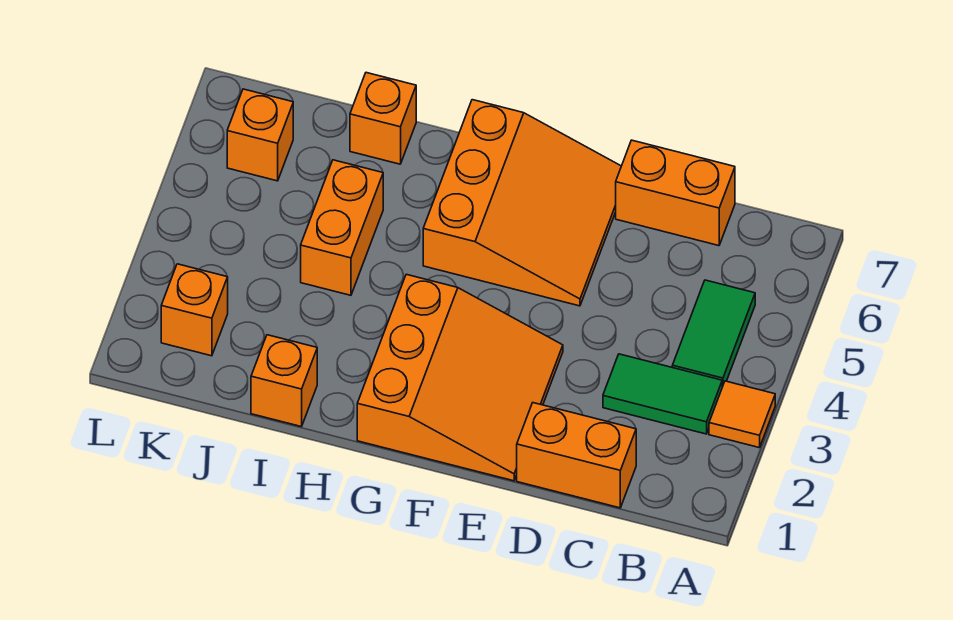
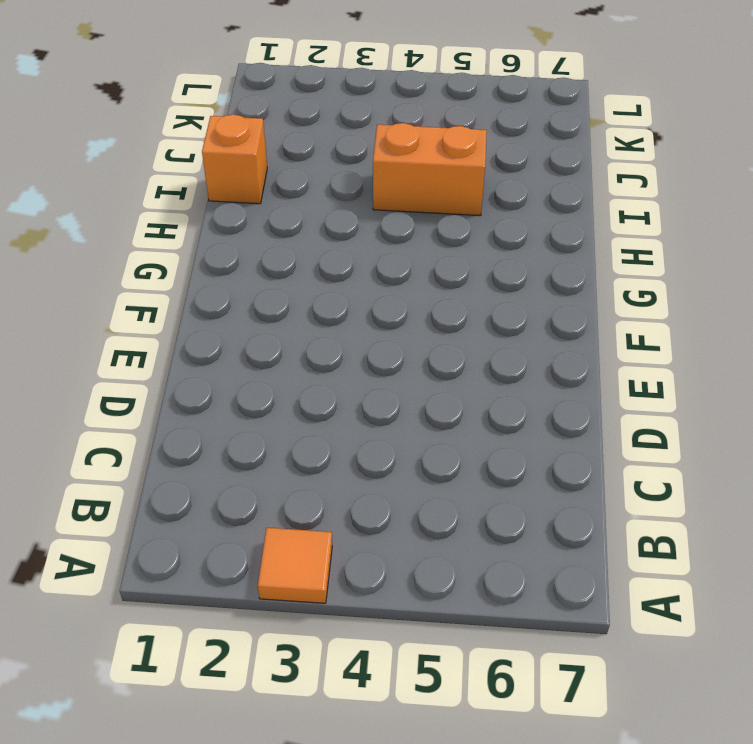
none -> green tile B3:C3 level 1
none -> green tile B4:B5 level 1
none -> orange brick C1:D1 level 1

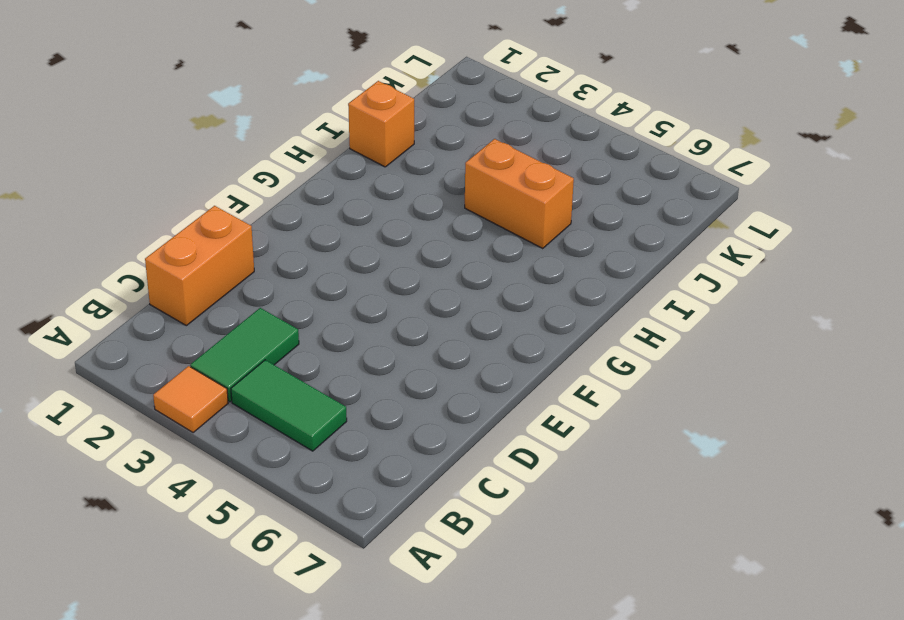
none -> orange brick C7:D7 level 1
none -> orange slope E1:G3 level 1 top G
none -> orange slope E5:G7 level 1 top G

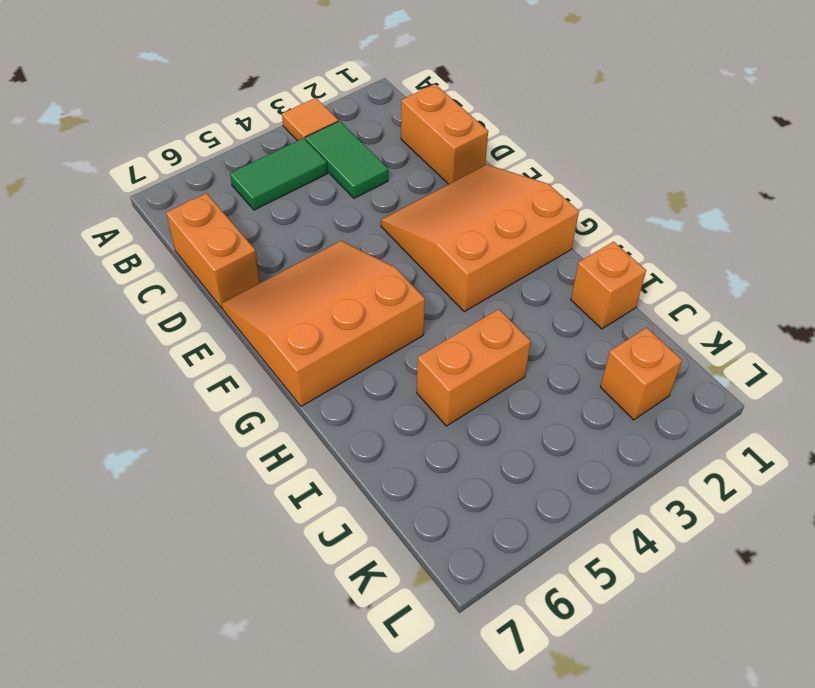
none -> orange brick I7 level 1
none -> orange brick K6 level 1

